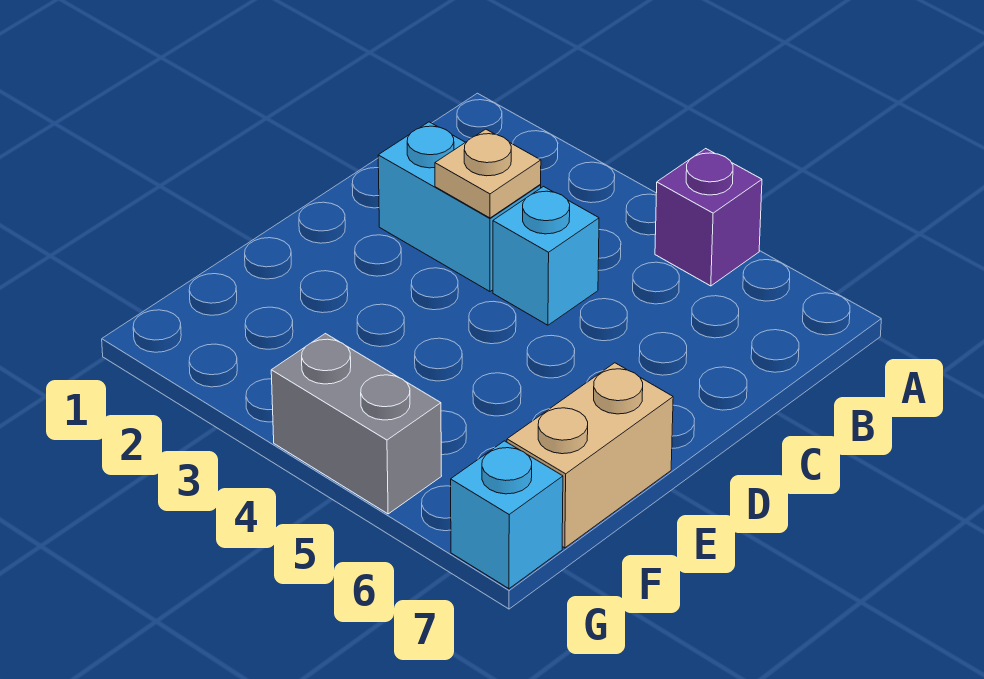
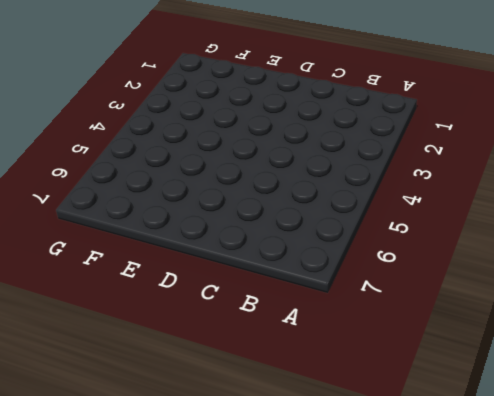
none -> purple brick A5 level 1
none -> cyan brick C2:C3 level 1

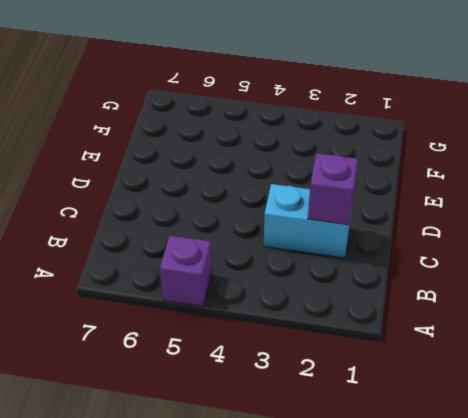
purple brick C2 level 2 -> none
none -> cyan brick C4 level 1
none -> tan brick E7:F7 level 1

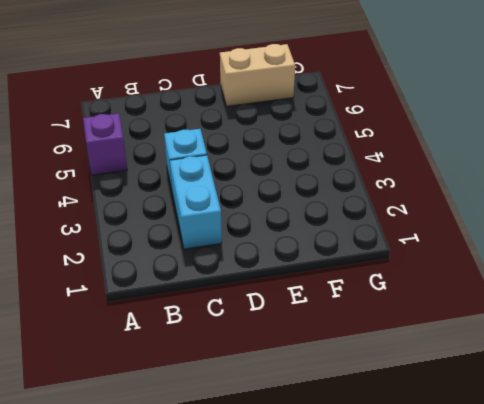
none -> grey brick G4:G5 level 1
none -> cyan brick G7 level 1

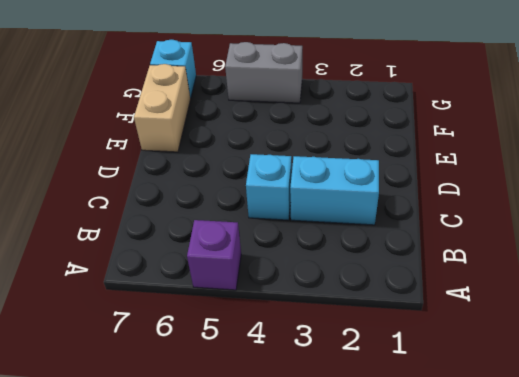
none -> tan plate C3 level 2

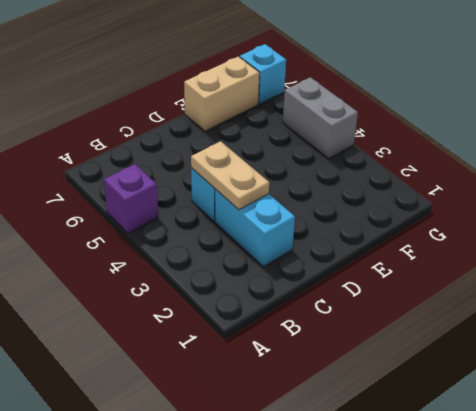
tan plate C3:C4 level 2 -> tan plate C3 level 2

